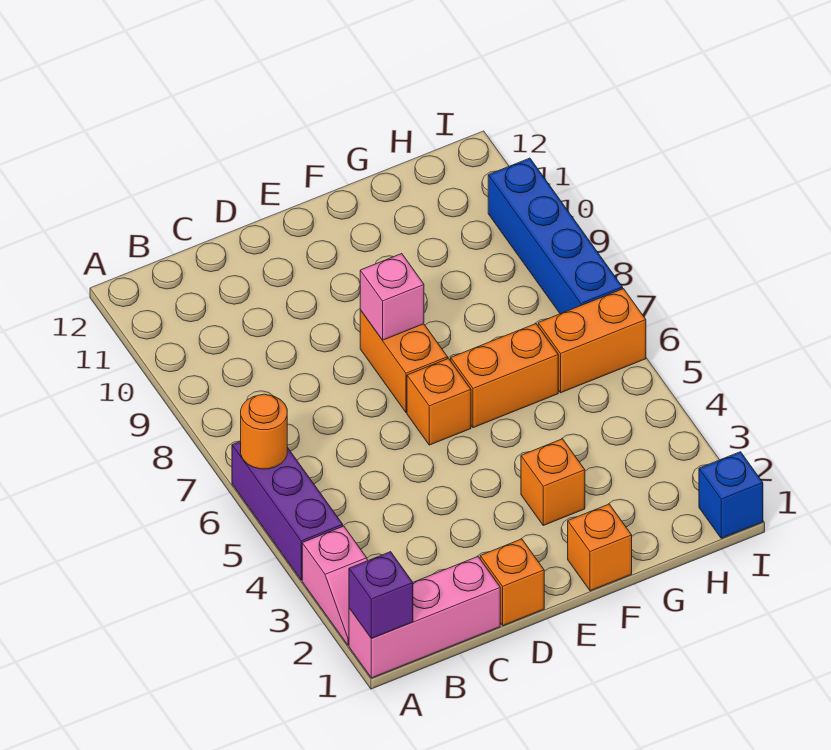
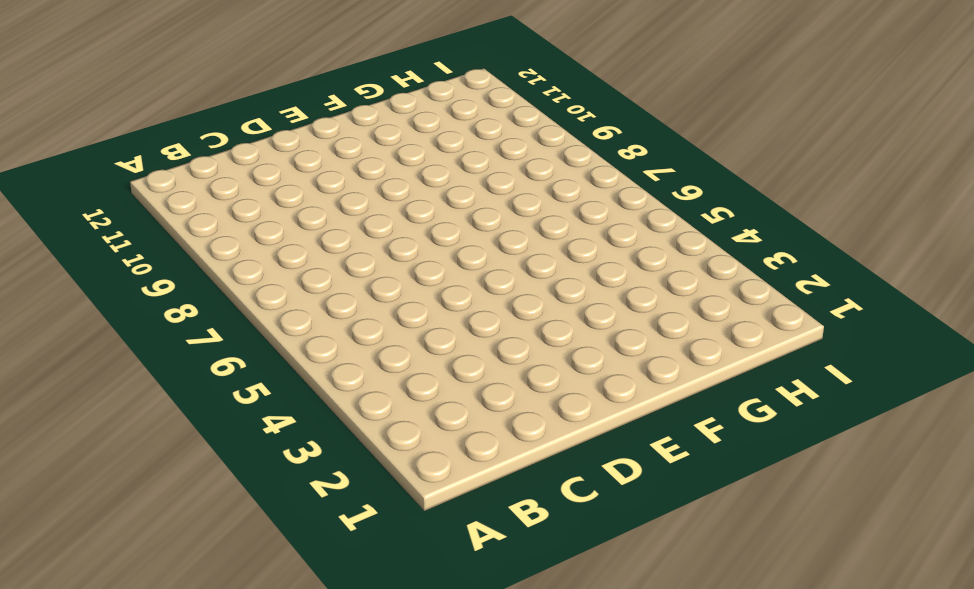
none -> pink brick A1:C1 level 1
none -> pink slope A2:A3 level 1 top 3
none -> purple brick A4:A6 level 1

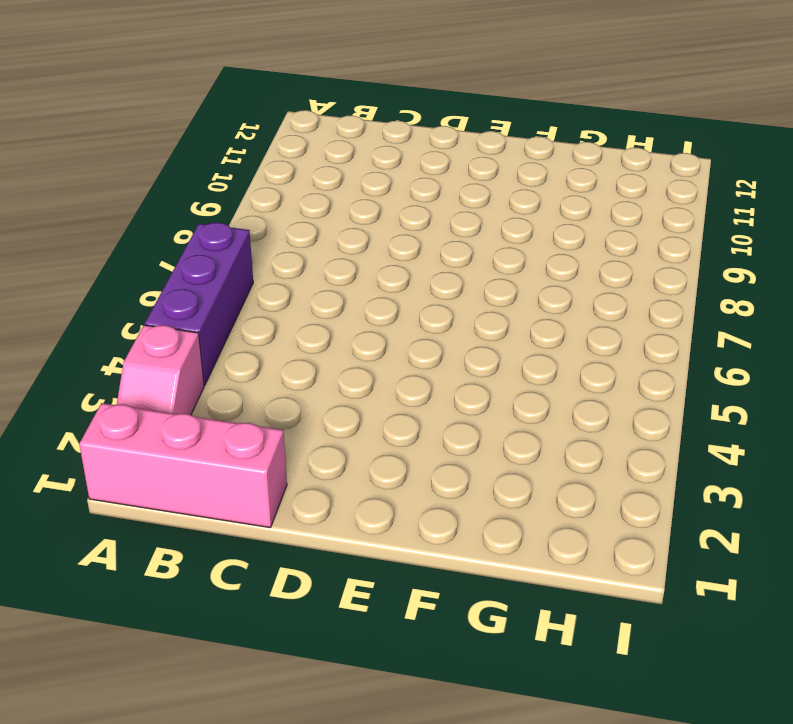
none -> orange brick D1 level 1
none -> orange brick E6 level 1
none -> orange brick E7:E8 level 1

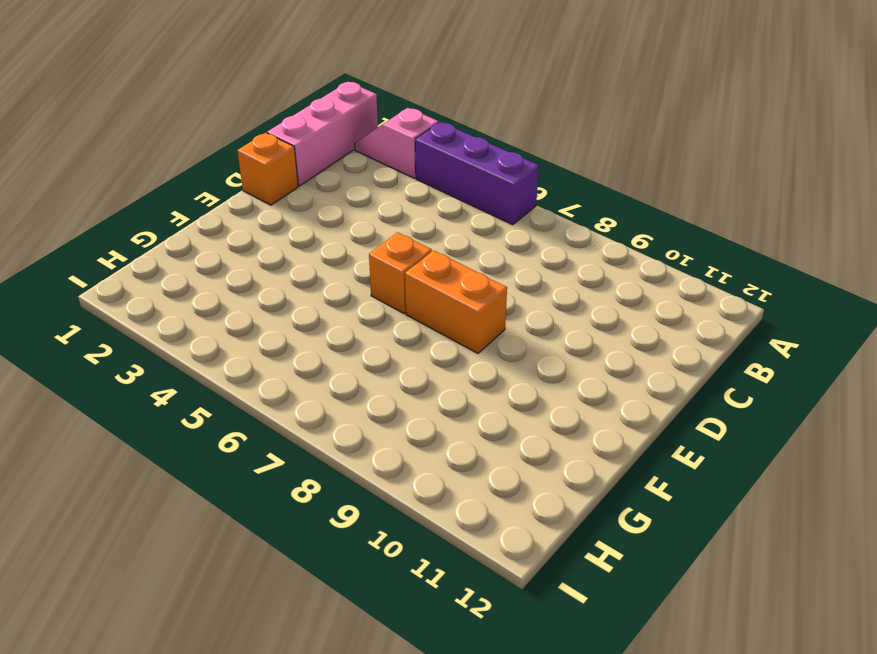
none -> orange brick F1 level 1
none -> orange brick F3 level 1
none -> orange brick F6:G6 level 1

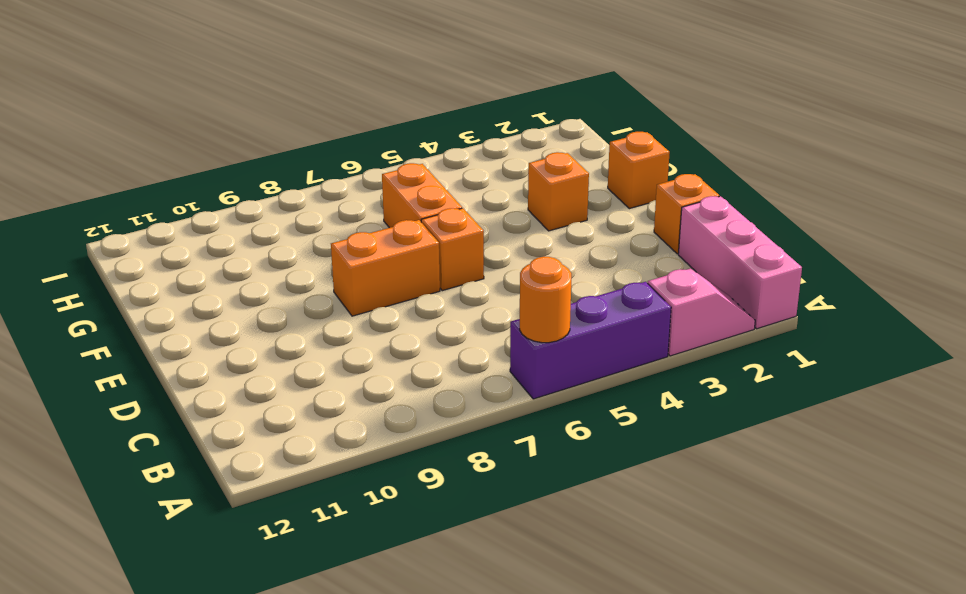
none -> orange brick H6:I6 level 1
none -> blue brick I1 level 1
none -> blue brick I7:I10 level 1

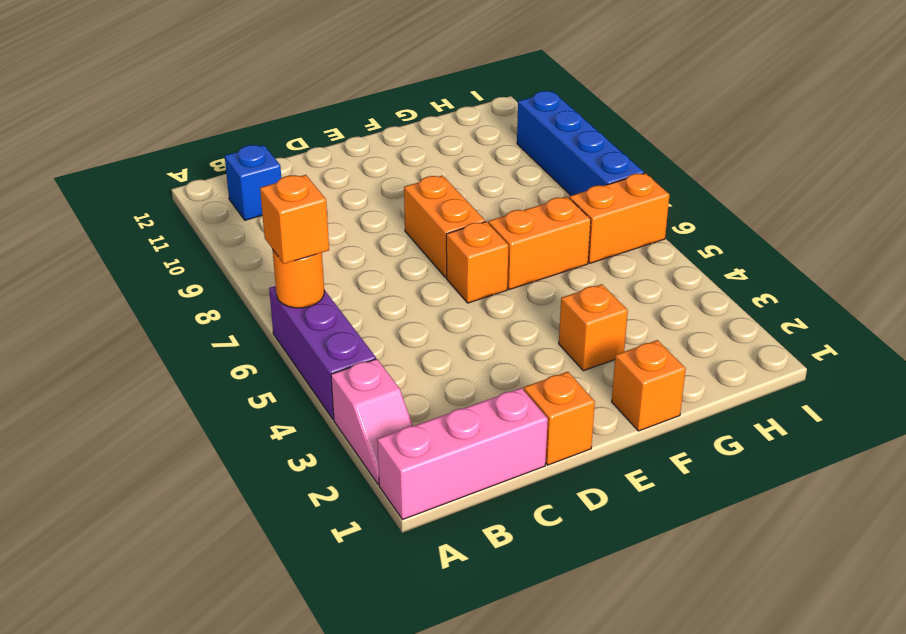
orange brick A6 level 3 -> none
blue brick B11 level 1 -> blue brick I1 level 1
none -> purple brick A1 level 2
none -> pink brick E8 level 2

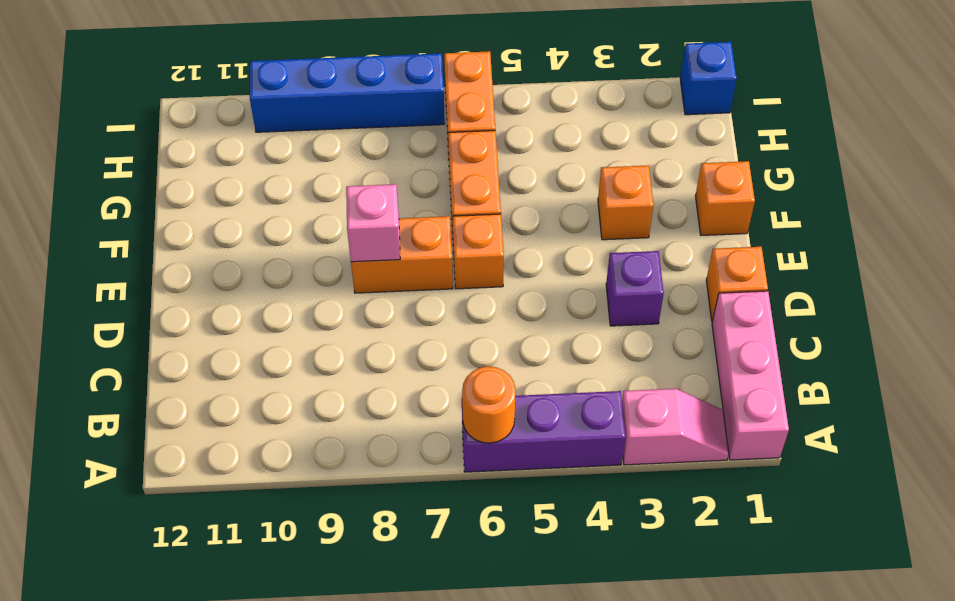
purple brick D3 level 1 -> purple brick A1 level 2

